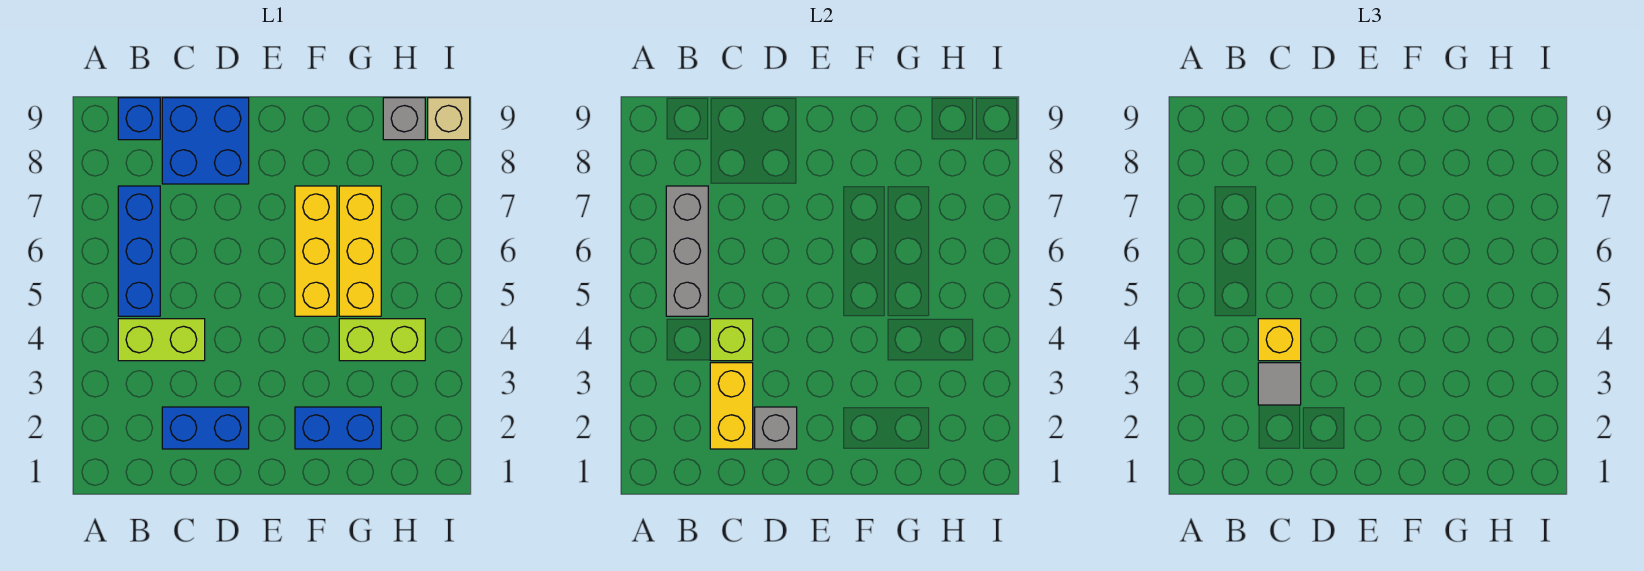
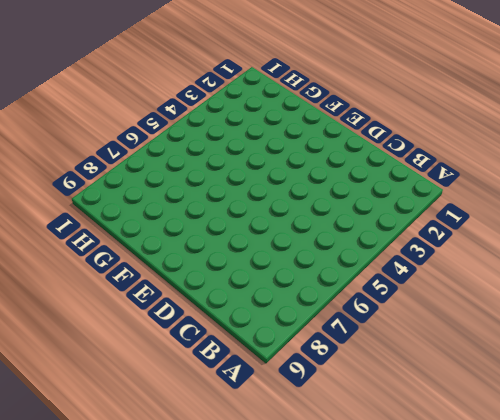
none -> lime brick B4:C4 level 1
none -> blue brick B5:B7 level 1
none -> blue brick B9 level 1

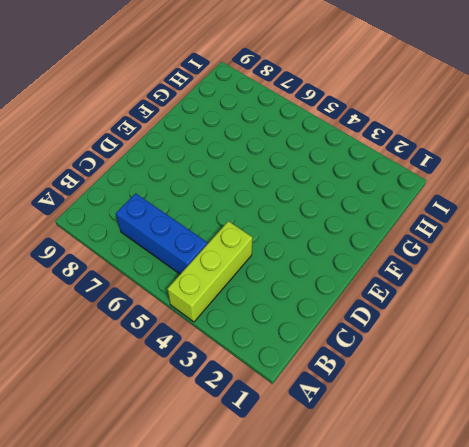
lime brick A4:C4 level 1 -> lime brick B4:C4 level 1
none -> blue brick B9 level 1
none -> blue brick C2:D2 level 1
none -> blue brick C8:D9 level 1

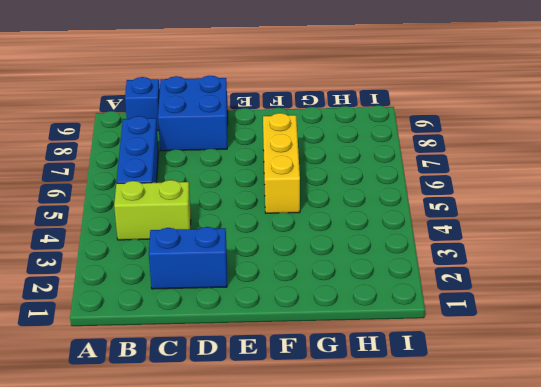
none -> blue brick F2:G2 level 1
none -> lime brick G4:H4 level 1
none -> yellow brick G5:G7 level 1

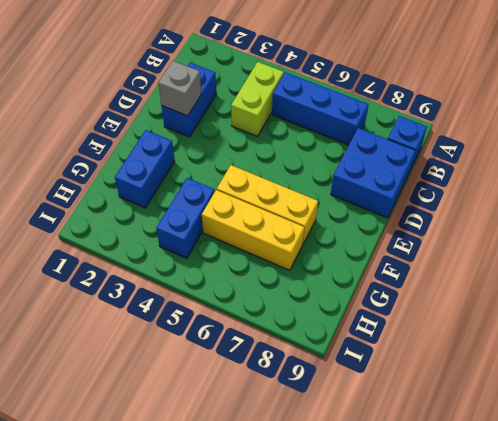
blue brick G4:H4 level 1 -> lime brick G4:H4 level 1
none -> grey brick H9 level 1
none -> tan brick I9 level 1
none -> grey brick B5:B7 level 2

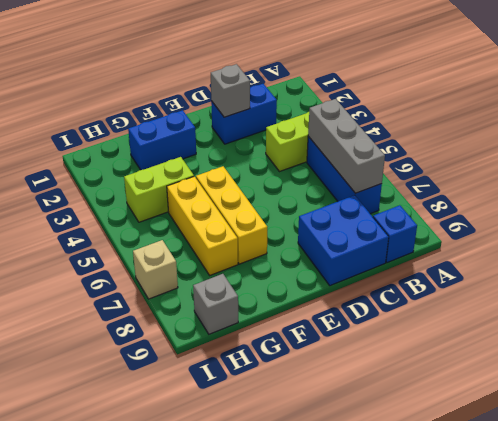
tan brick I7 level 1 -> tan brick I9 level 1
none -> yellow brick C2:C3 level 2
none -> lime brick C4 level 2
none -> grey tile C3 level 3

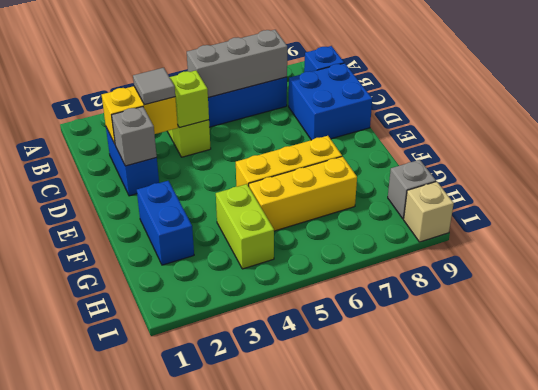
none -> yellow brick C4 level 3

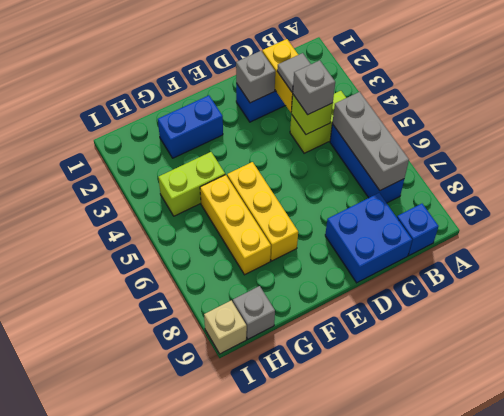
grey brick C4 level 3 -> yellow brick C4 level 3

